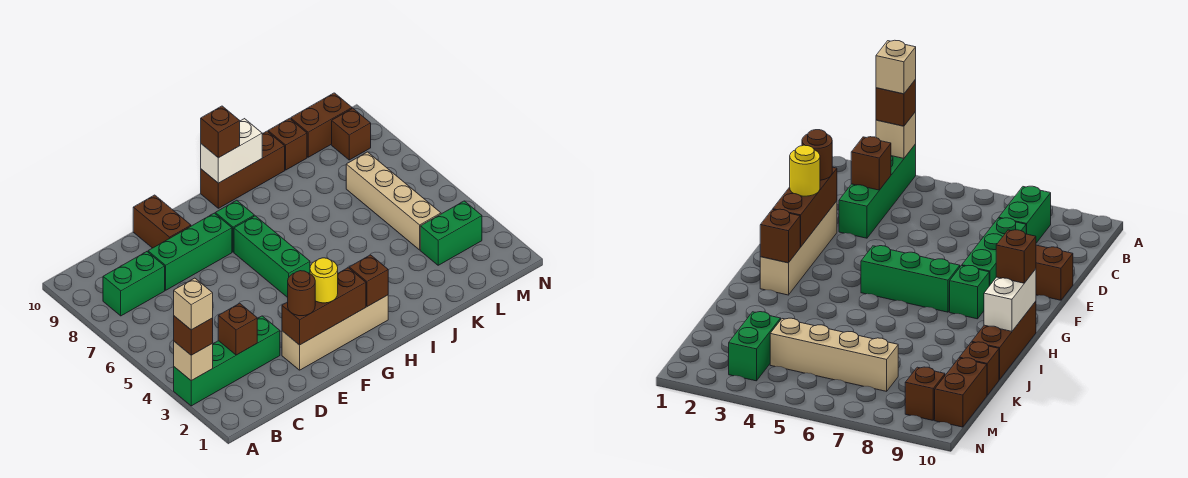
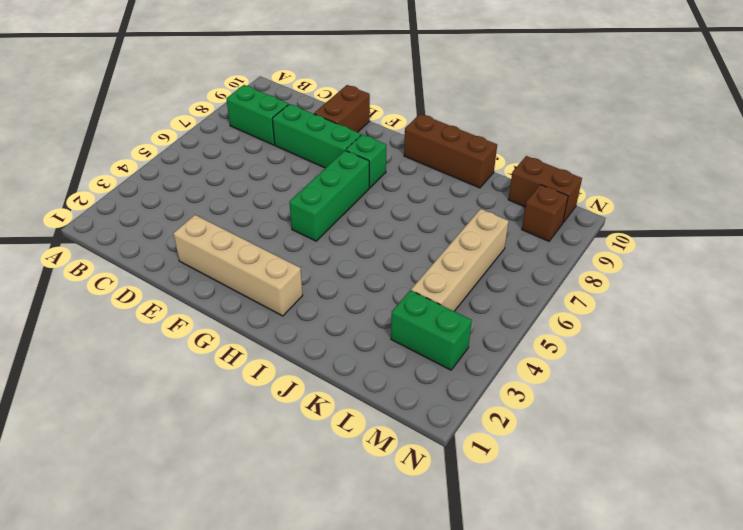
none -> green brick A3:D3 level 1
none -> brown brick K10 level 1
none -> tan brick A3 level 2

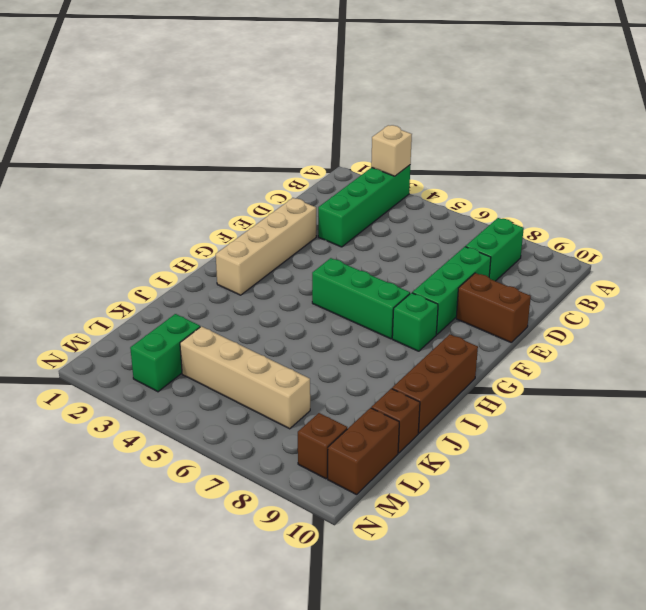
none -> brown brick C3 level 2
none -> brown brick E2:G2 level 2
none -> brown brick H2 level 2

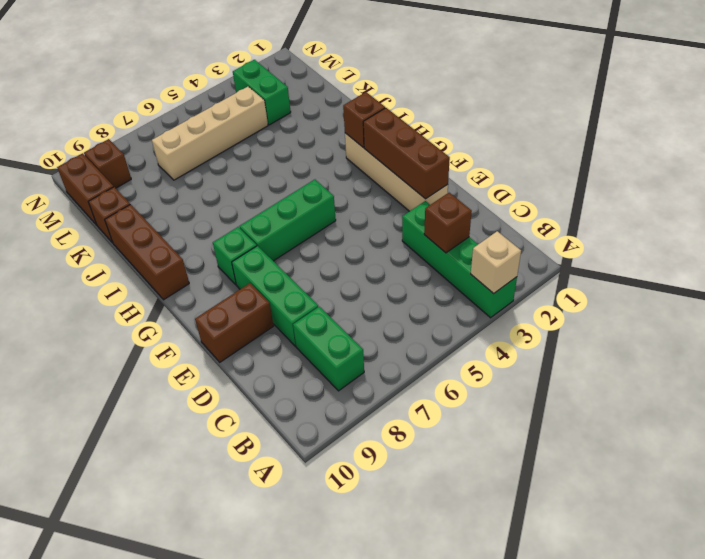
none -> white brick H10:I10 level 2
none -> brown brick A3 level 3
none -> brown round brick E2 level 3

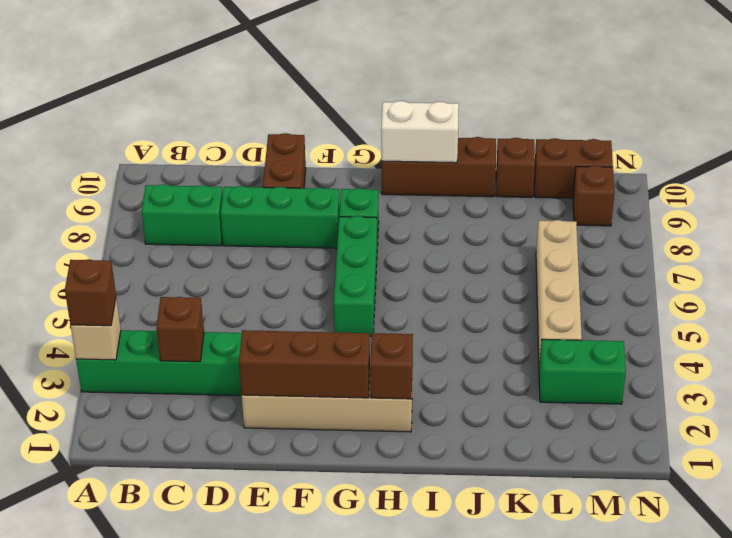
none -> brown round brick E2 level 3
none -> yellow round brick F2 level 3
none -> brown brick H10 level 3

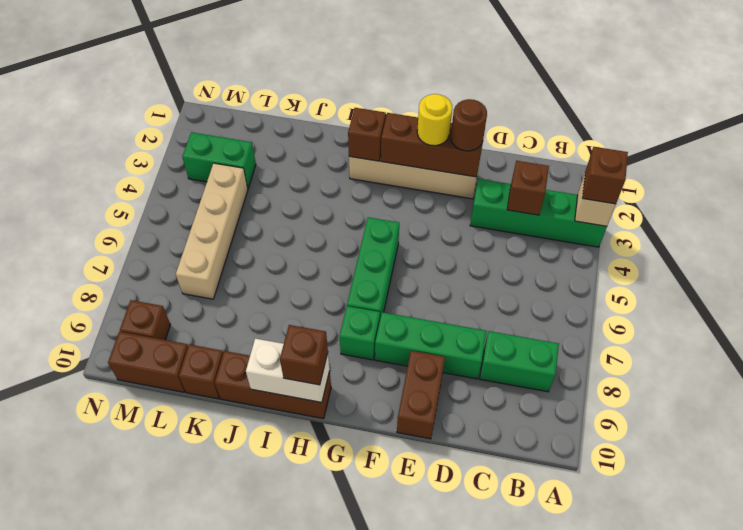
none -> tan brick A3 level 4

